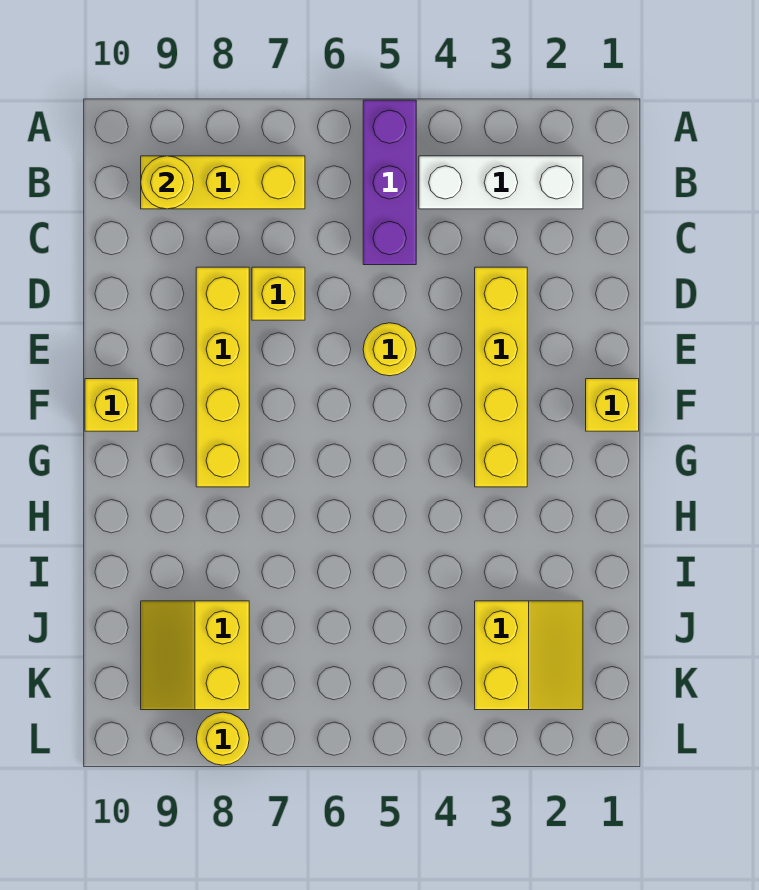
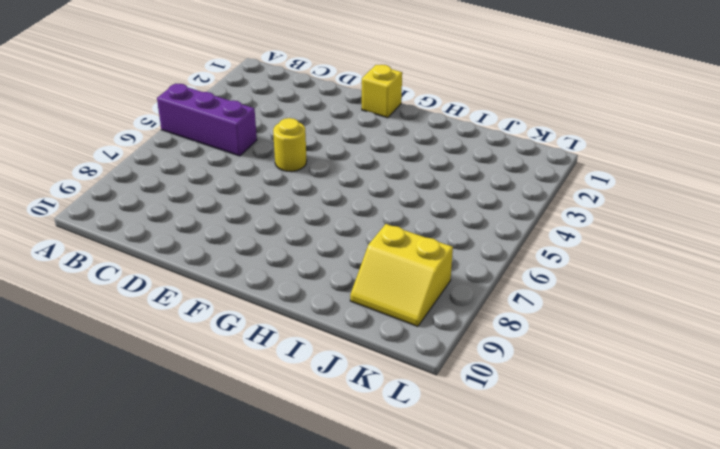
none -> white brick B2:B4 level 1
none -> yellow brick B7:B9 level 1
none -> yellow brick D3:G3 level 1

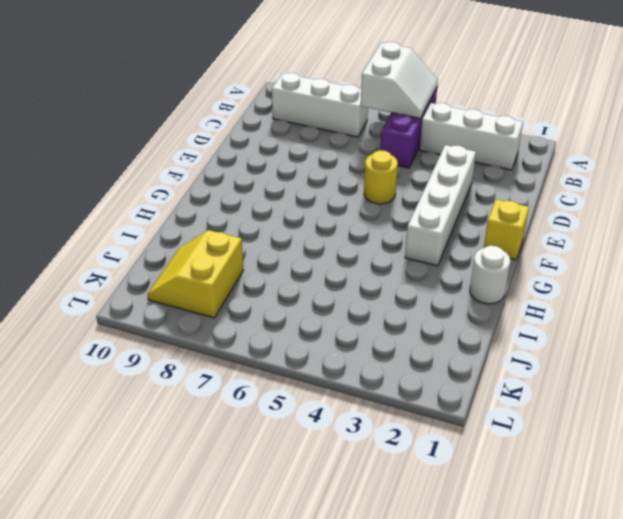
white slope A5:B6 level 2 top 6 -> none
white brick B7:B9 level 1 -> yellow brick B7:B9 level 1
white brick D3:G3 level 1 -> yellow brick D3:G3 level 1
white round brick H1 level 1 -> none
none -> yellow brick D7 level 1
none -> yellow brick D8:G8 level 1
none -> yellow brick F10 level 1

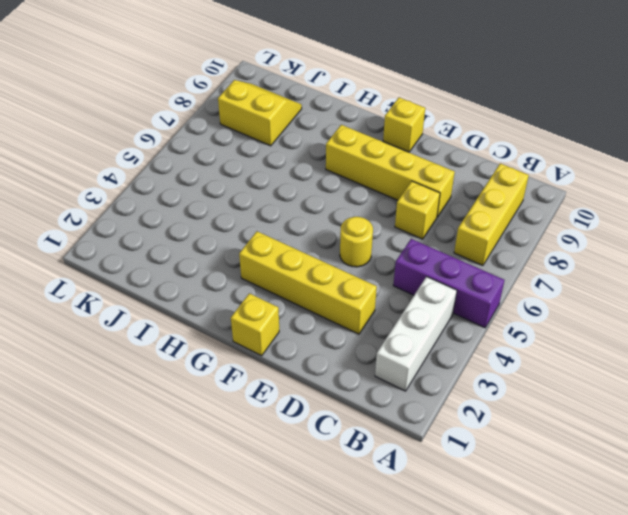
none -> yellow slope J2:K3 level 1 top 3
none -> yellow round brick L8 level 1
none -> yellow round brick B9 level 2

